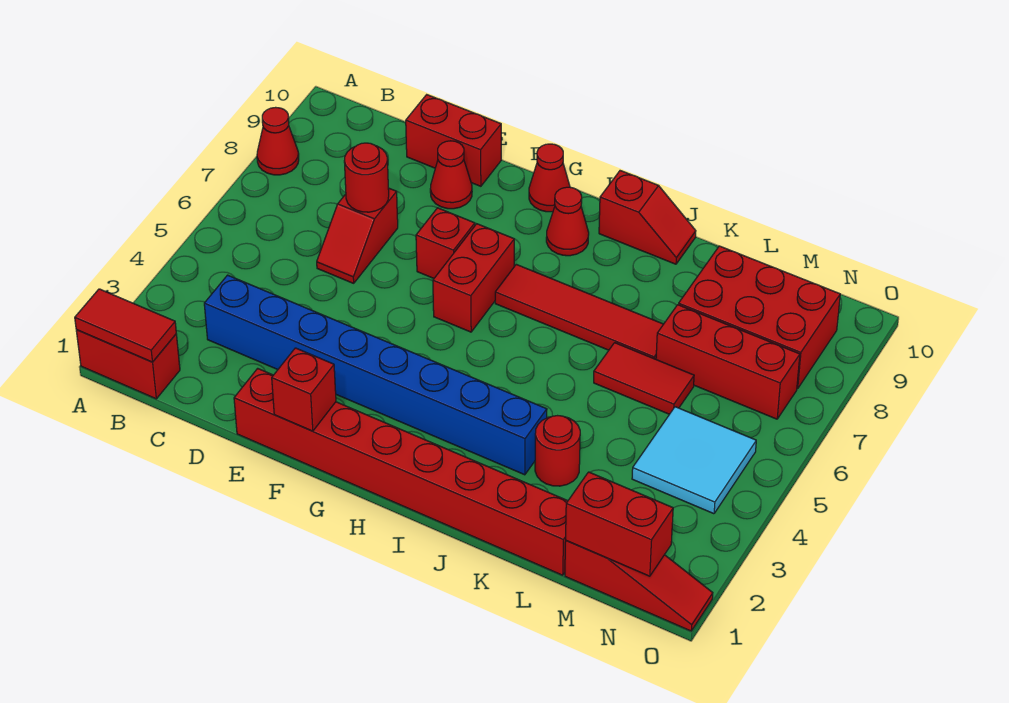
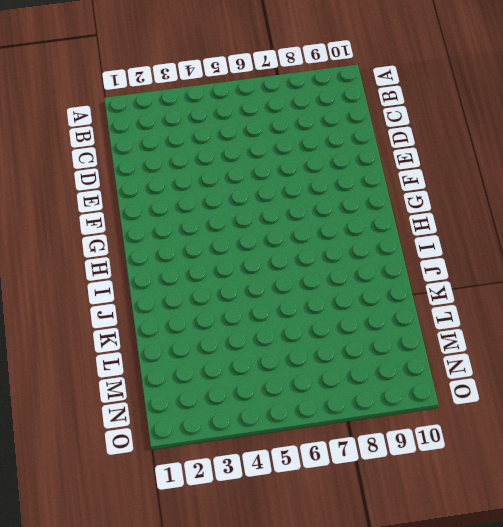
none -> red brick A1:B1 level 1
none -> red cone A8 level 1
none -> blue brick C3:J3 level 1

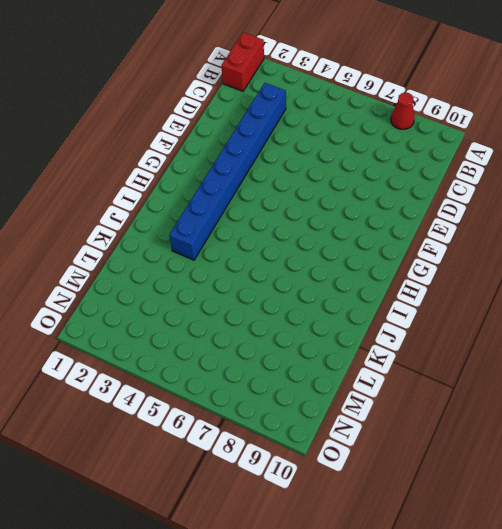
none -> red slope D6:D7 level 1 top 7
none -> red brick D10:E10 level 1
none -> red brick E1:L1 level 1

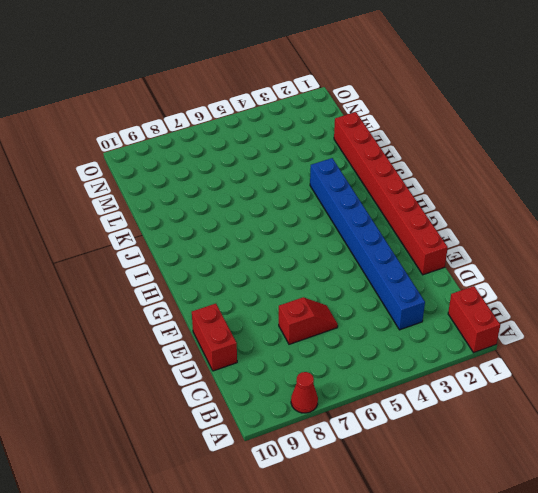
none -> red cone E9 level 1
none -> red brick F7 level 1
none -> red brick G6:G7 level 1

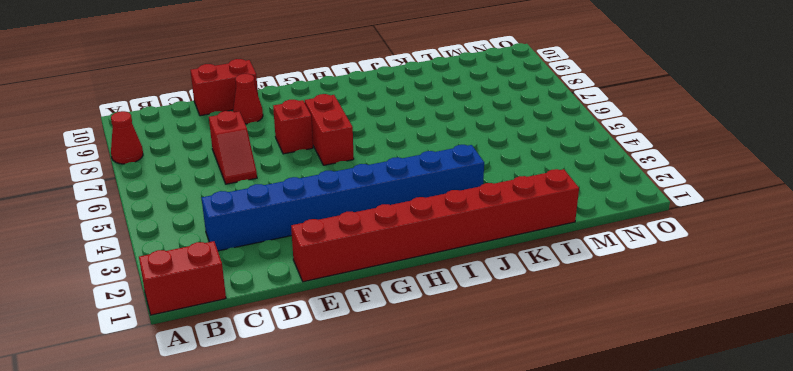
none -> red cone G10 level 1
none -> red tile H7:K7 level 1
none -> red cone H9 level 1

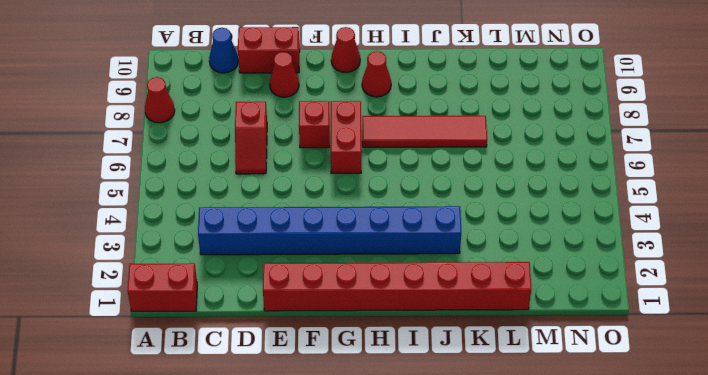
blue cone C10 level 1 -> none
none -> red slope I10:J10 level 1 top I
none -> red round brick K3 level 1
none -> red tile K6:L6 level 1

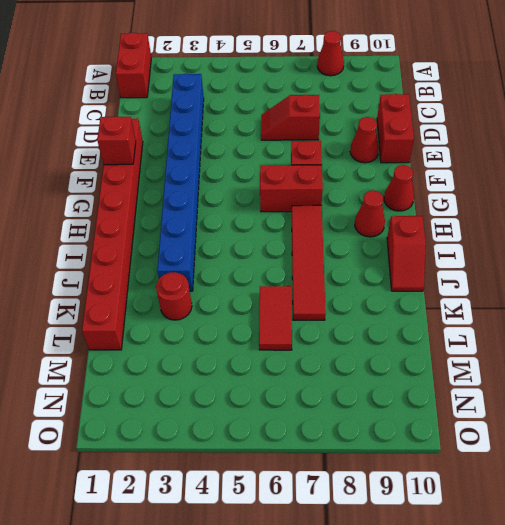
none -> red brick L7:N7 level 1
none -> red brick L8:N9 level 1
none -> red slope M1:O1 level 1 top M

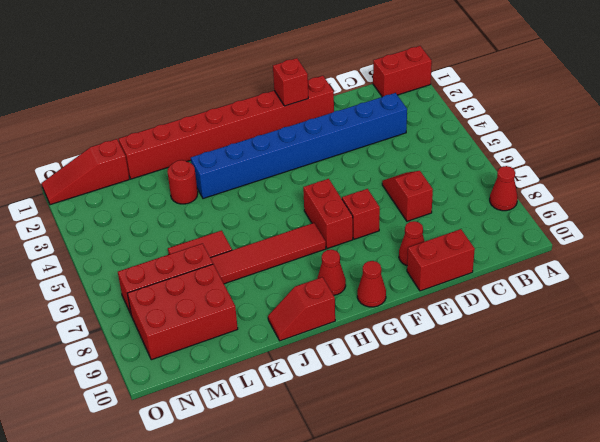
none -> cyan tile M4:N5 level 1
none -> red tile A1:B1 level 2
none -> red round brick D7 level 2

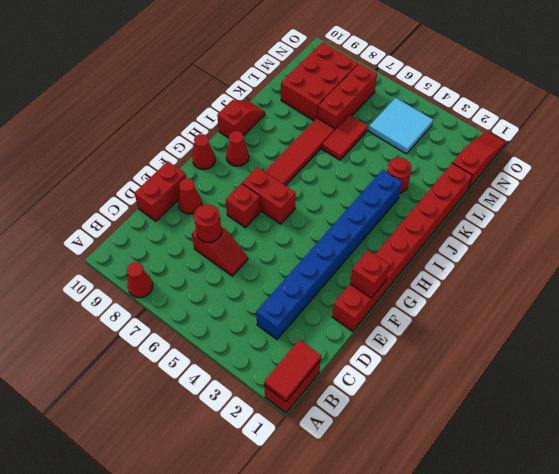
none -> red brick M1:N1 level 2

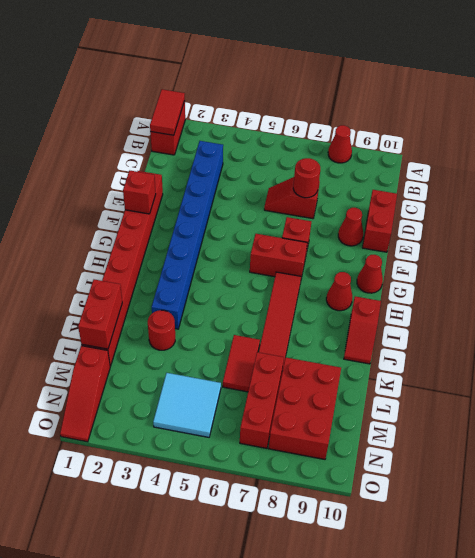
red brick K1:L1 level 2 -> red brick M1:N1 level 2

